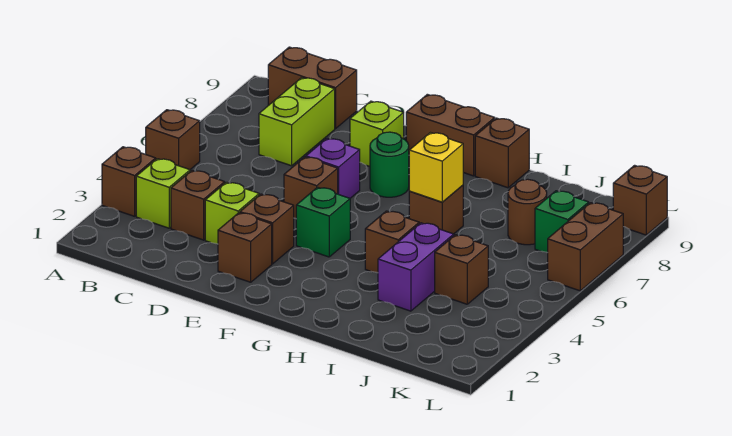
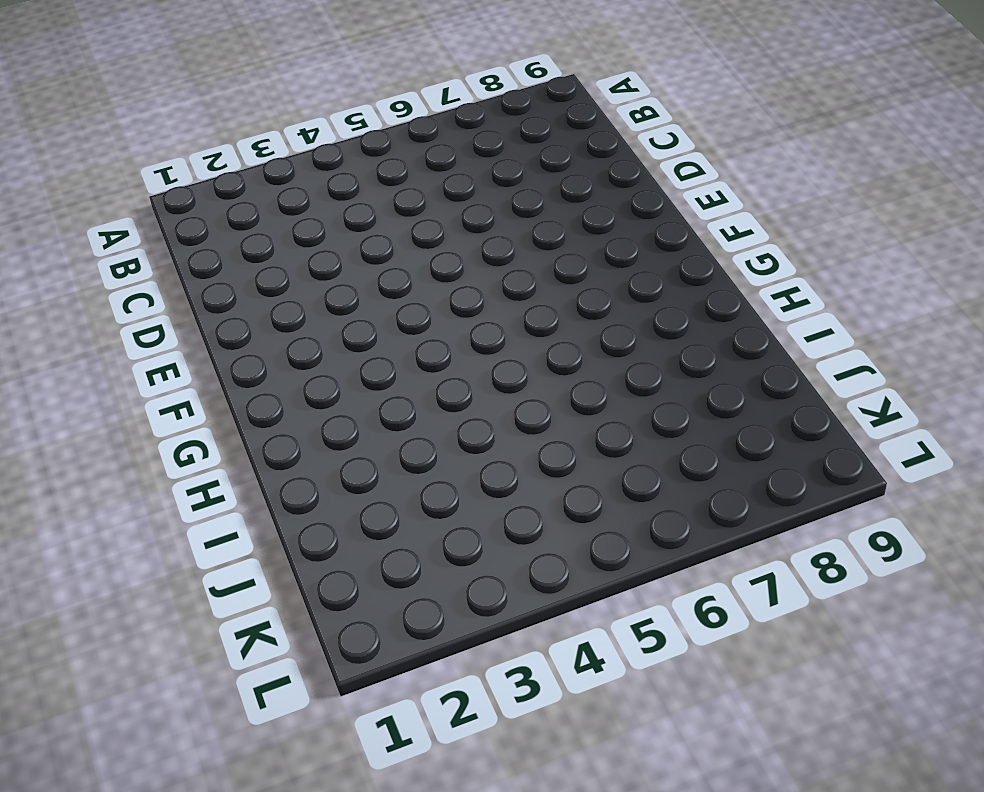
none -> brown brick A3 level 1
none -> brown brick A5 level 1
none -> lime brick B3 level 1

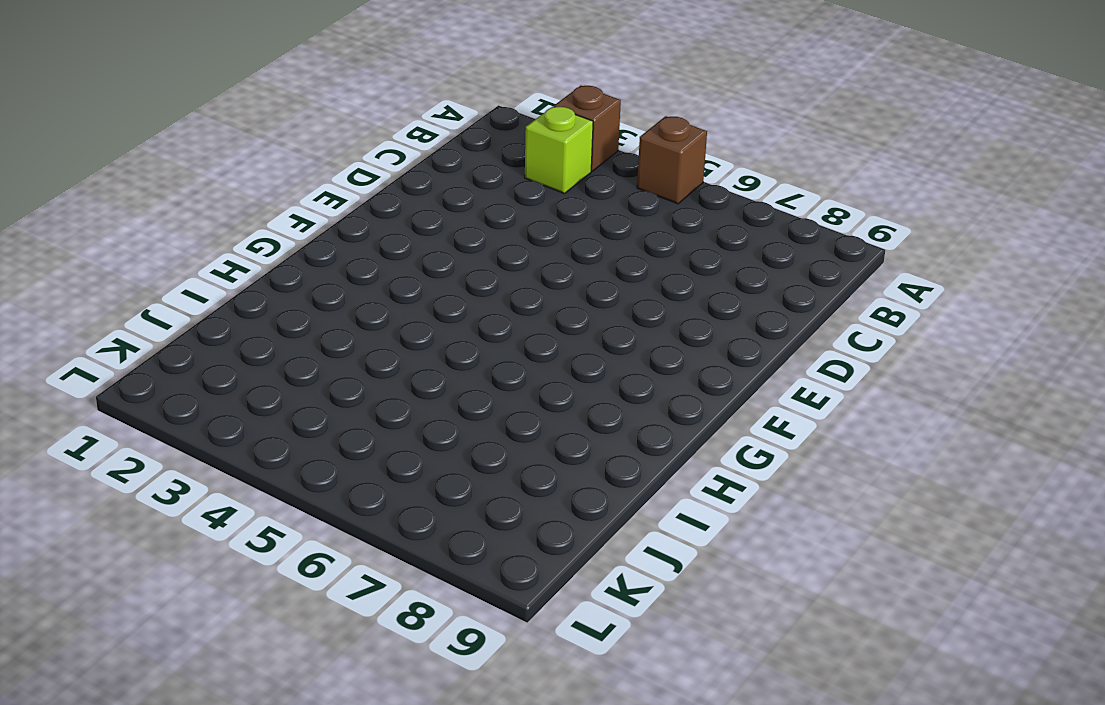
none -> brown brick B9:C9 level 1
none -> brown brick C3 level 1
none -> lime brick C7:C8 level 1

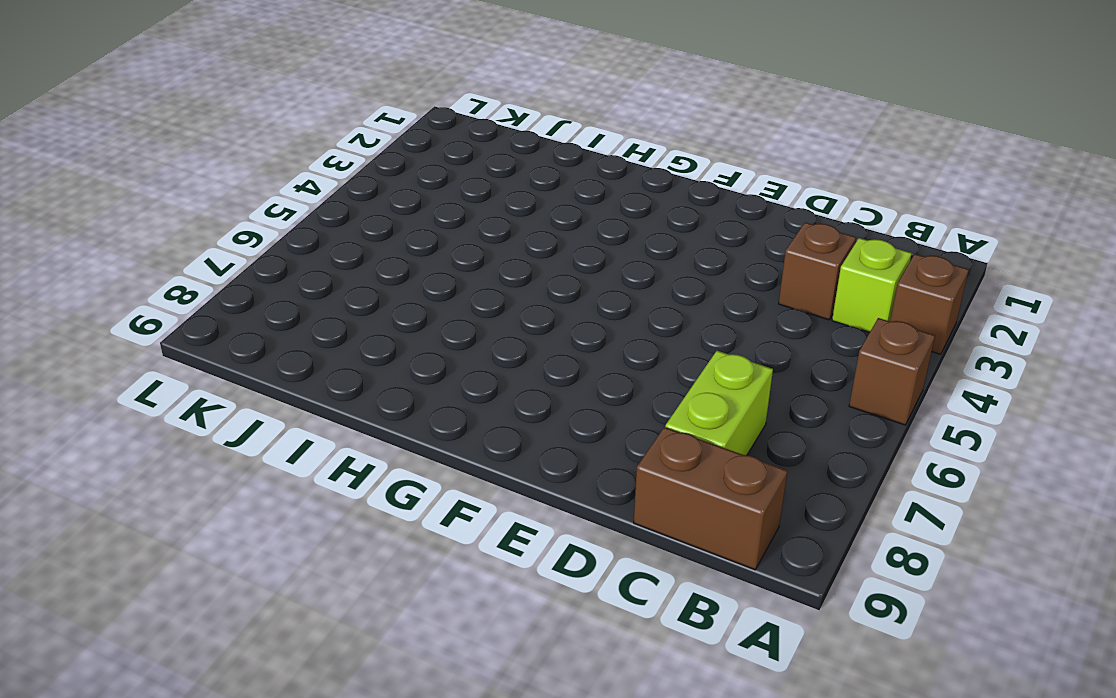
none -> lime brick D3 level 1
none -> brown brick E2 level 1
none -> brown brick E3 level 1

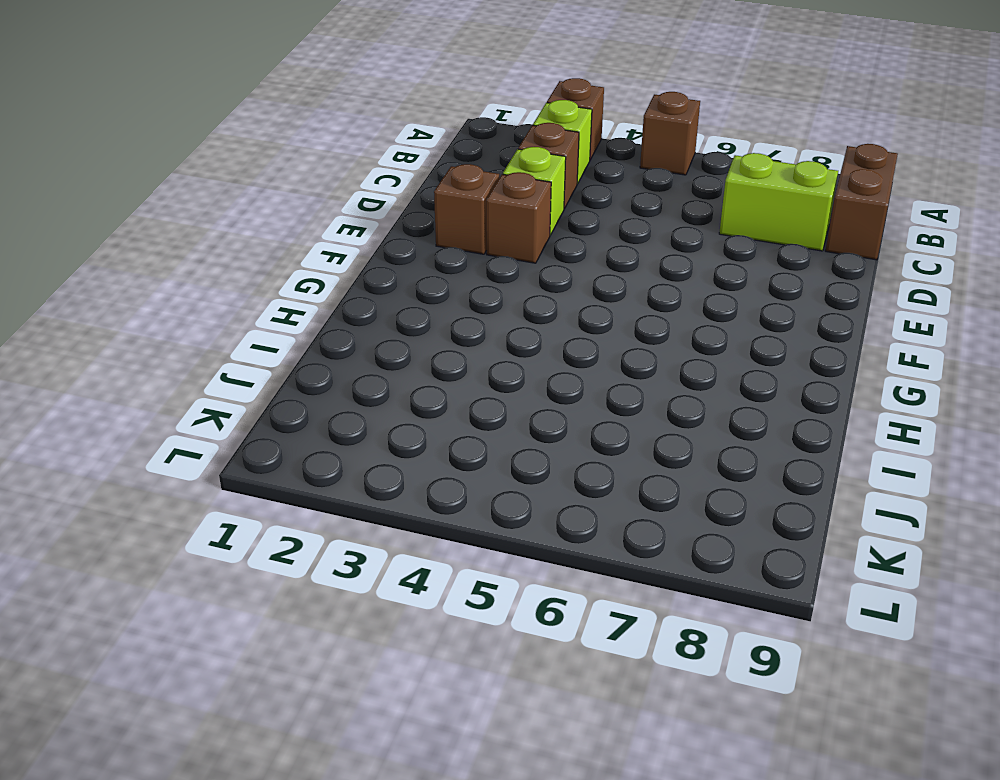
none -> brown brick E5 level 1
none -> purple brick E6 level 1
none -> lime brick E8 level 1

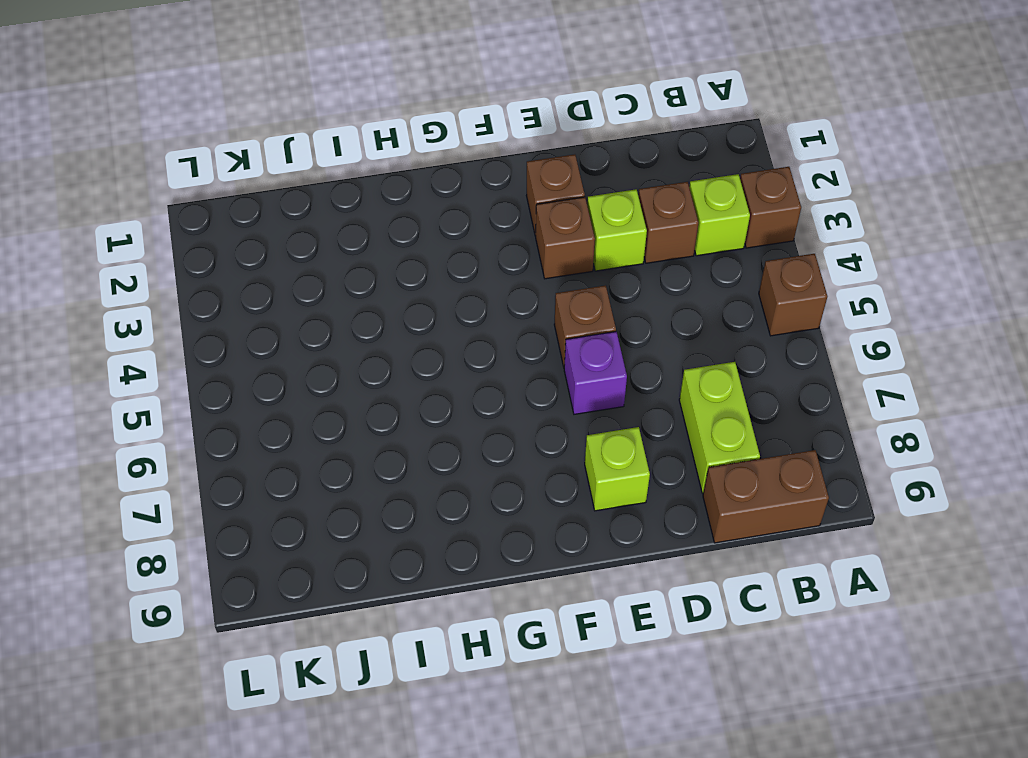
none -> green brick F4 level 1
none -> green round brick F7 level 1
none -> brown brick F9:G9 level 1

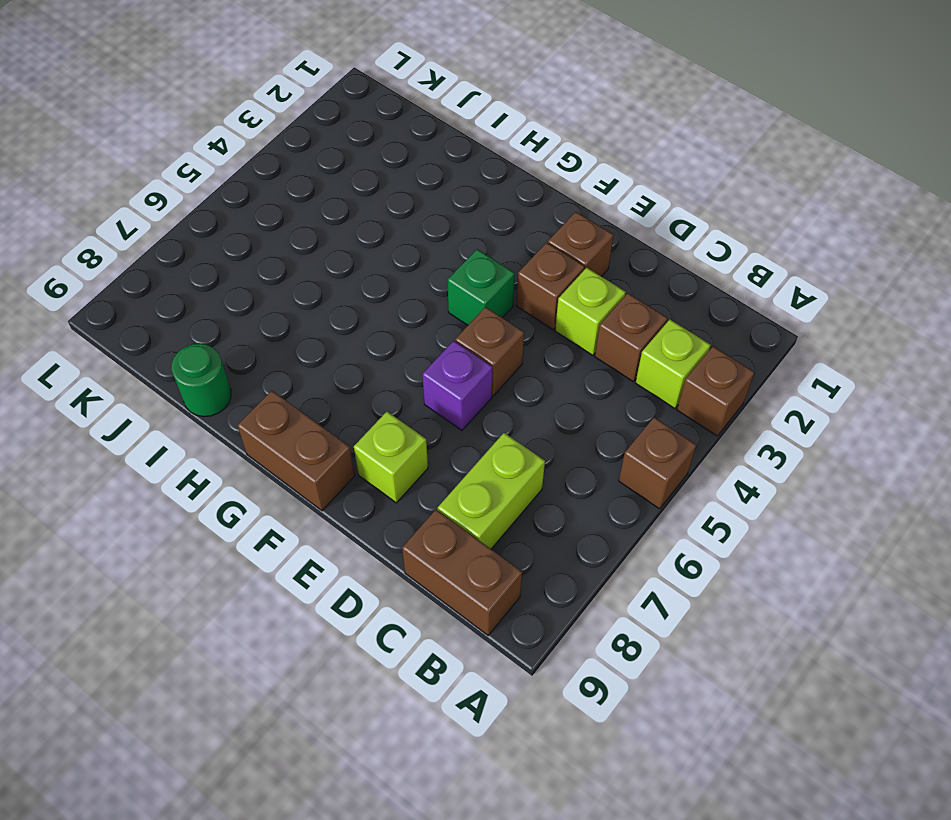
green round brick I9 level 1 -> green round brick F7 level 1
none -> brown brick H4 level 1
none -> brown brick H6 level 1
none -> brown brick H9 level 1

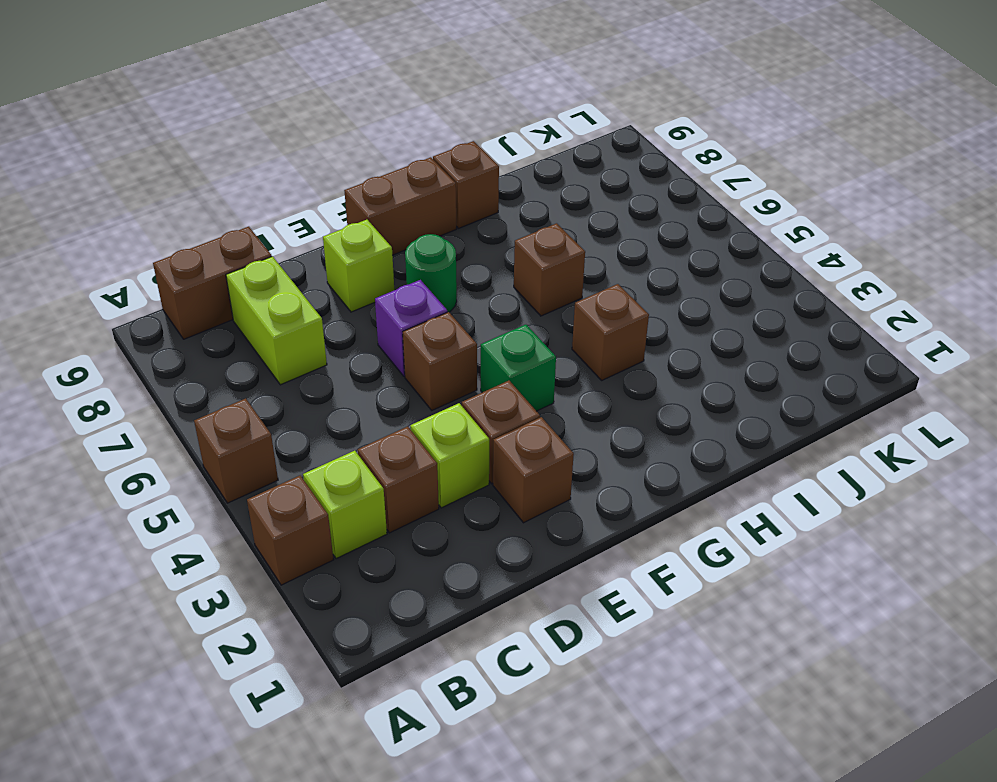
none -> purple brick I3:I4 level 1
none -> brown brick J4 level 1
none -> brown round brick J7 level 1

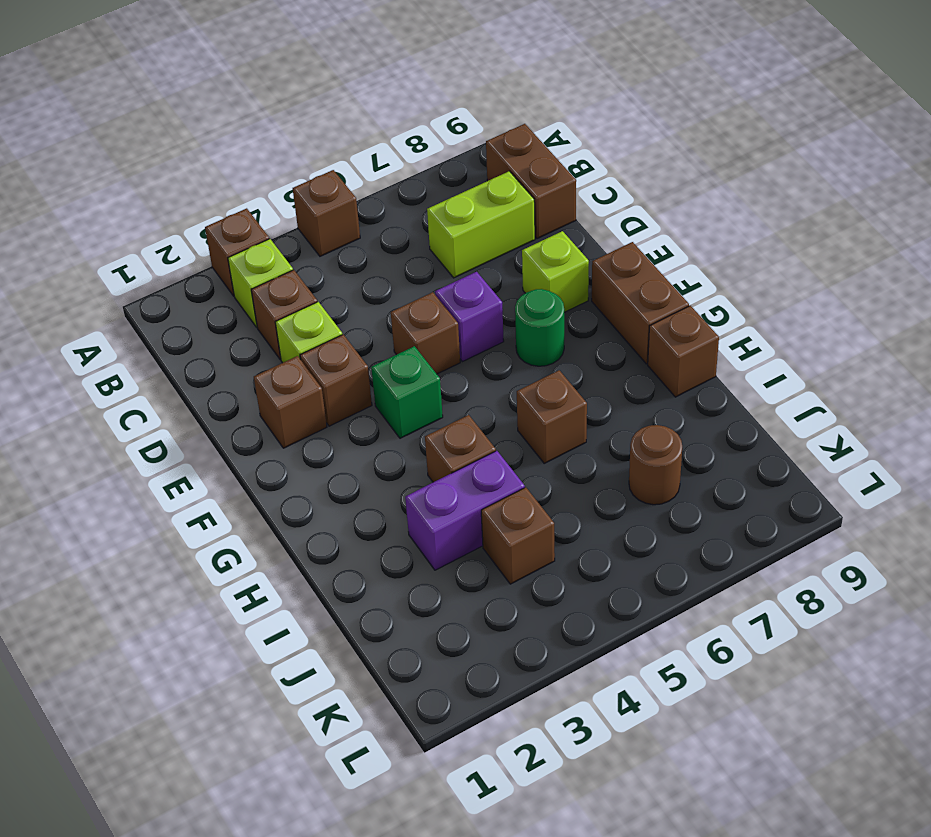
none -> green brick K7 level 1
none -> brown brick L6:L7 level 1
none -> brown brick L9 level 1

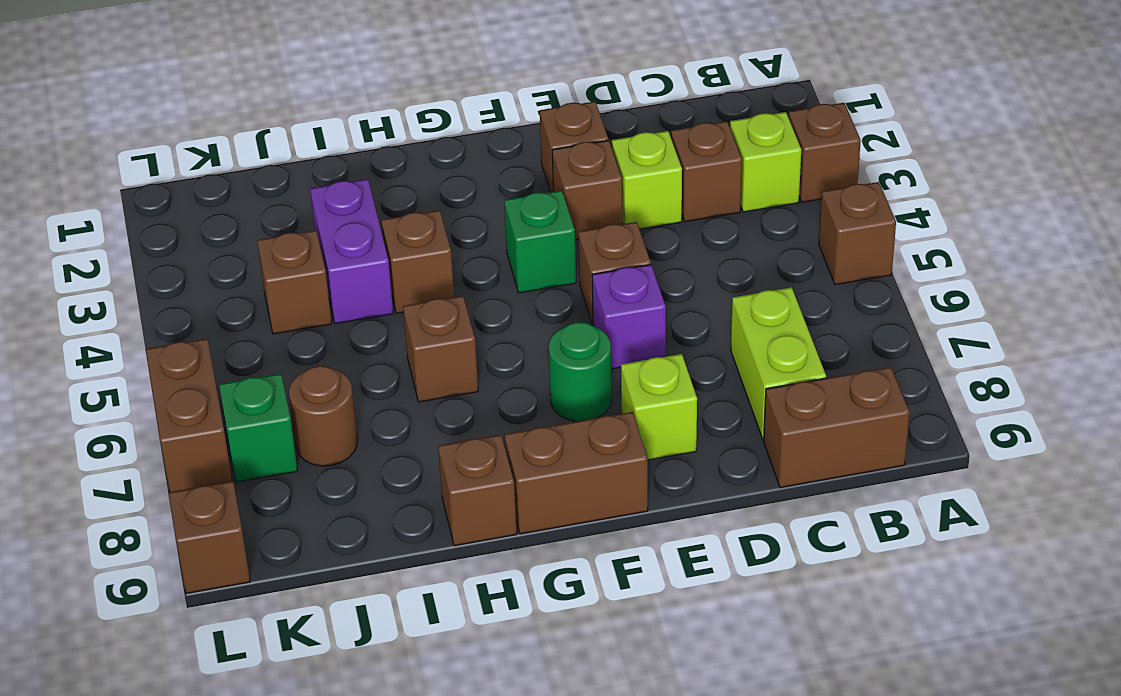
none -> yellow brick H6 level 2

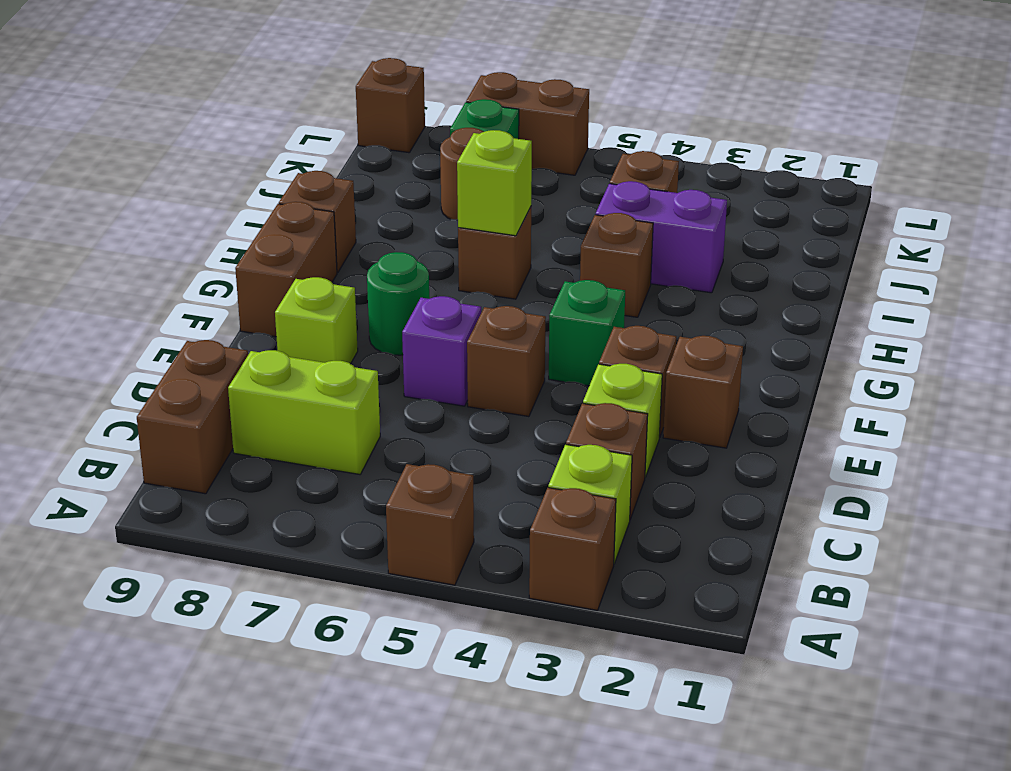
lime brick H6 level 2 -> yellow brick H6 level 2

